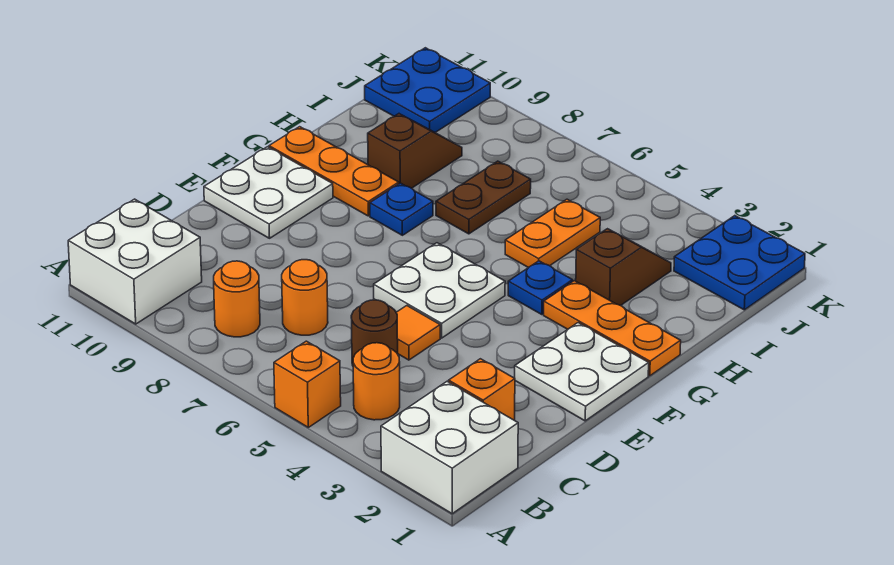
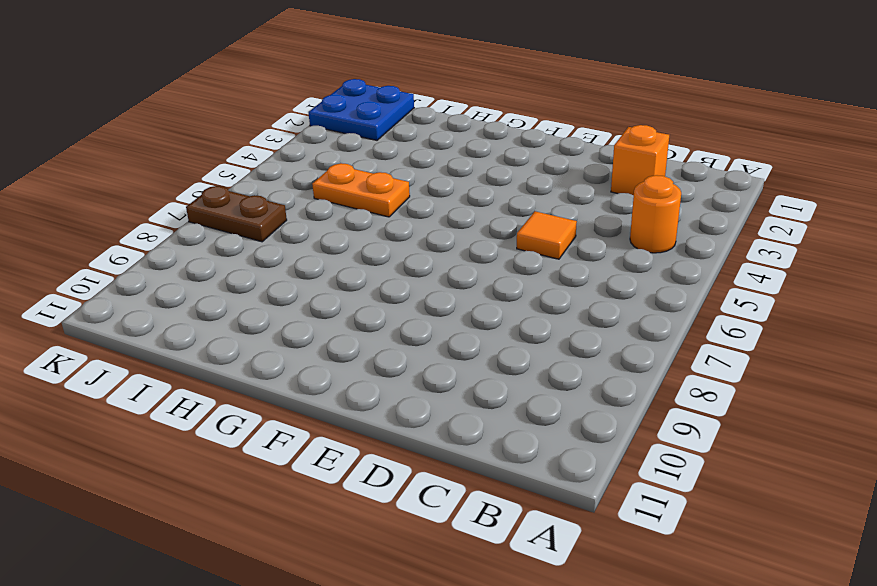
brown plate J7:K7 level 1 -> brown plate H7:I7 level 1
none -> white brick A1:B2 level 1
none -> orange brick A5 level 1
none -> white brick A10:B11 level 1

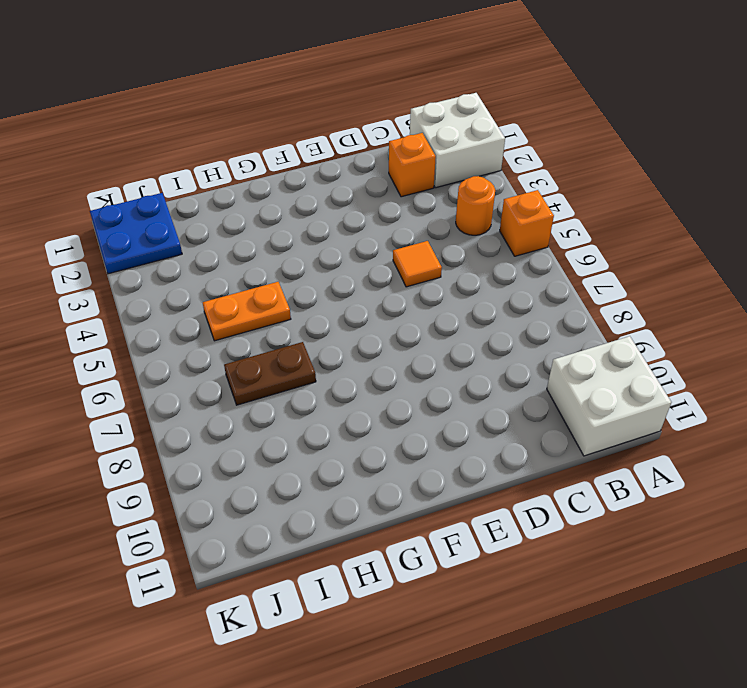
none -> orange round brick B8 level 1
none -> brown round brick C5 level 1
none -> orange round brick C7 level 1

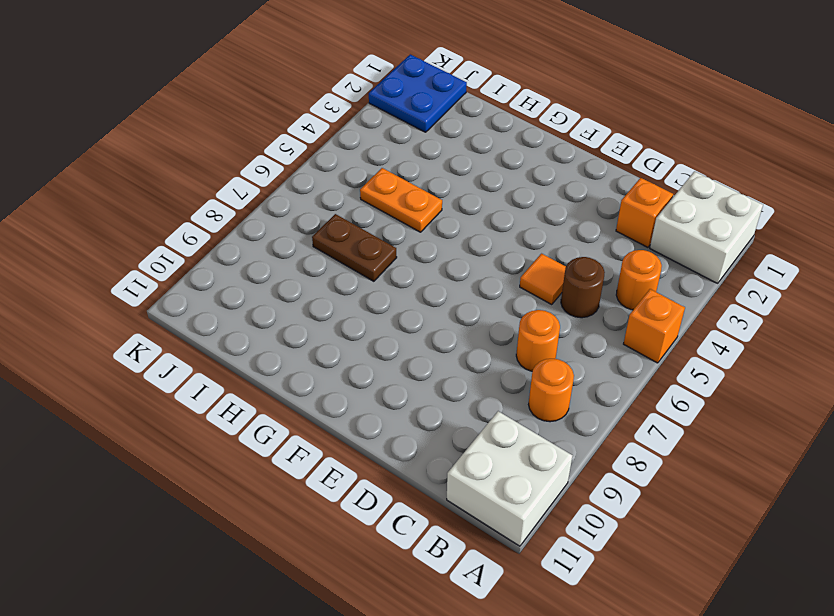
none -> white plate E1:F2 level 1
none -> white plate E5:F6 level 1
none -> white plate E10:F11 level 1

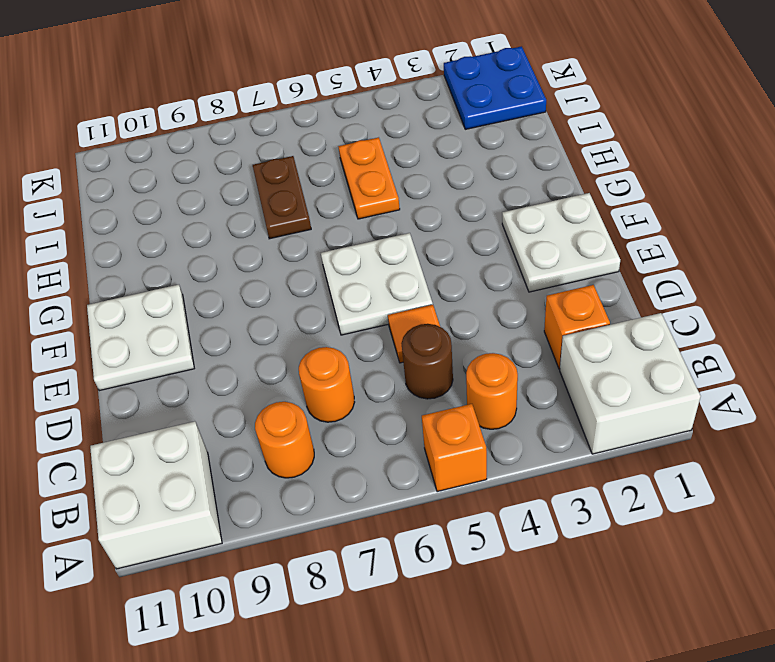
none -> orange plate G1:G3 level 1
none -> blue plate G4 level 1
none -> blue plate G8 level 1

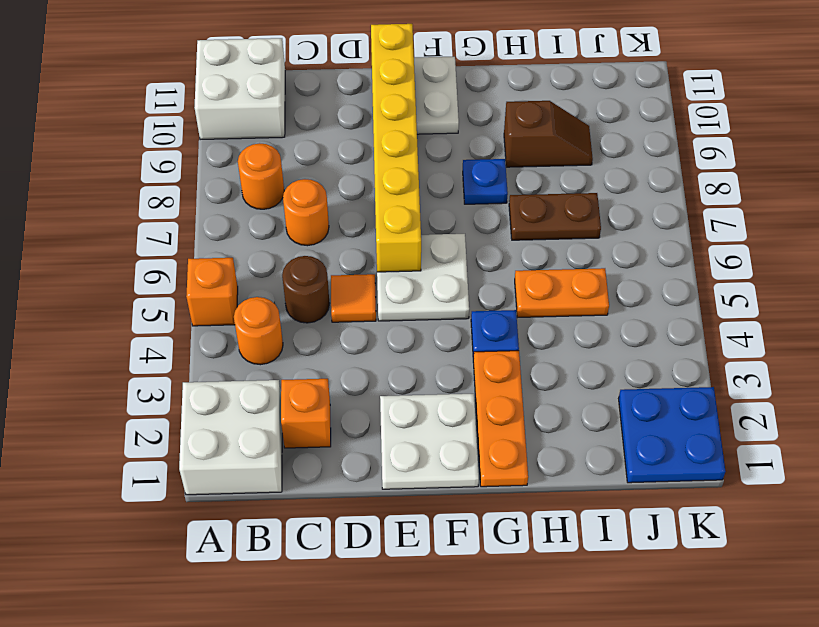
yellow brick E6:E11 level 2 -> none
none -> orange plate G9:G11 level 1
none -> brown slope H3:I3 level 1 top H
none -> blue plate J10:K11 level 1

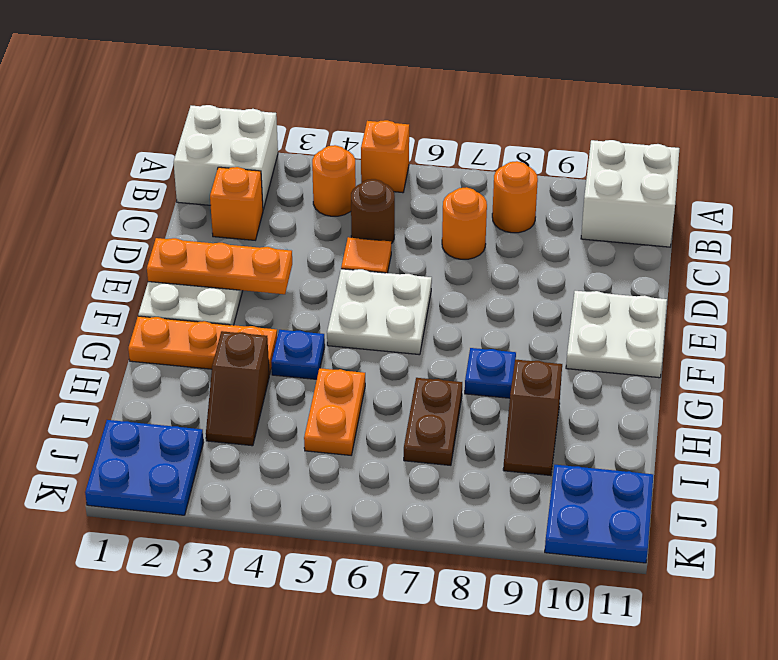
orange plate E1:E3 level 2 -> orange plate G9:G11 level 1

